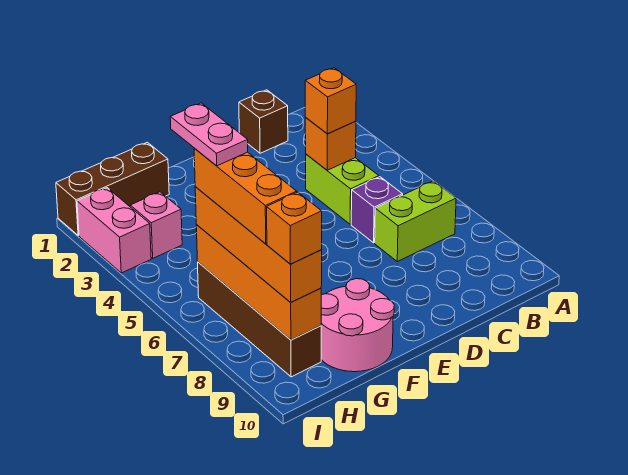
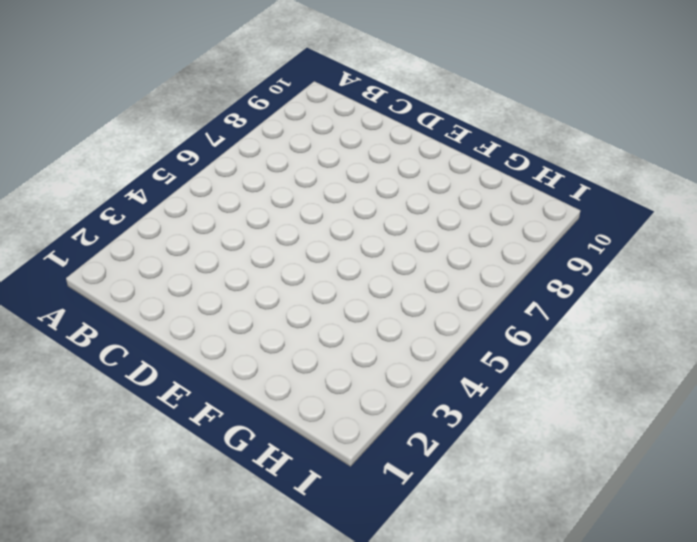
none -> lime brick B7:C7 level 1
none -> brown brick C1 level 1
none -> lime brick C4:C5 level 1

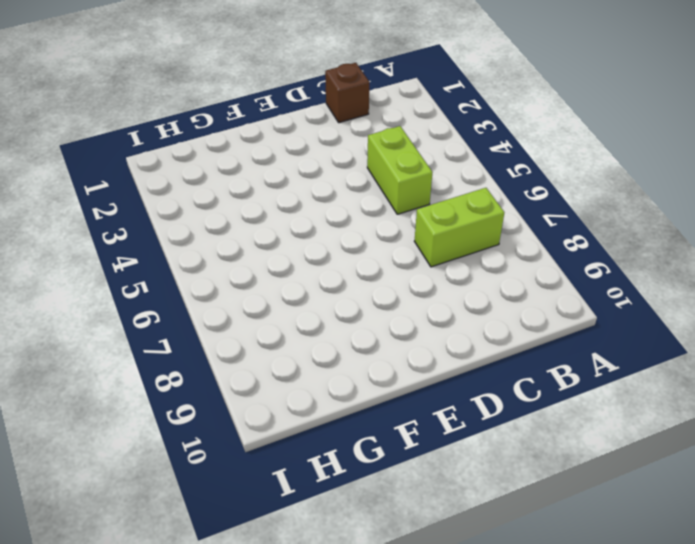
none -> purple brick C6 level 1
none -> pink round brick F9:G10 level 1
none -> brown brick G1:I1 level 1

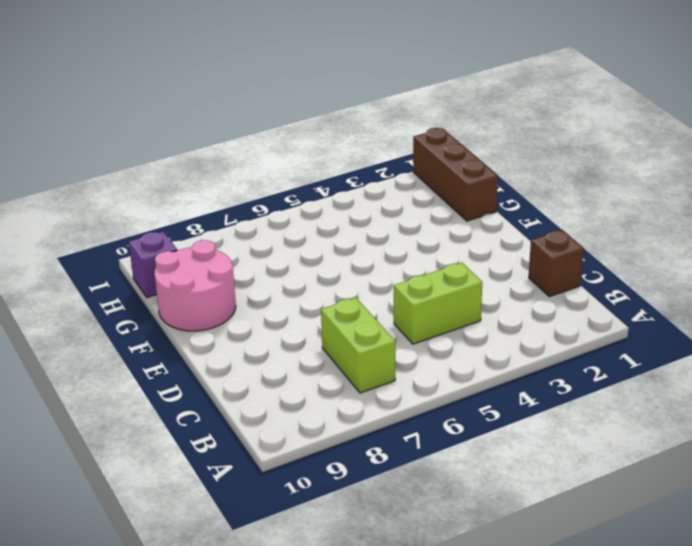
purple brick H10 level 1 -> purple brick C6 level 1
none -> pink brick H3 level 1
none -> brown brick H6:H9 level 1
none -> pink brick I2:I3 level 1

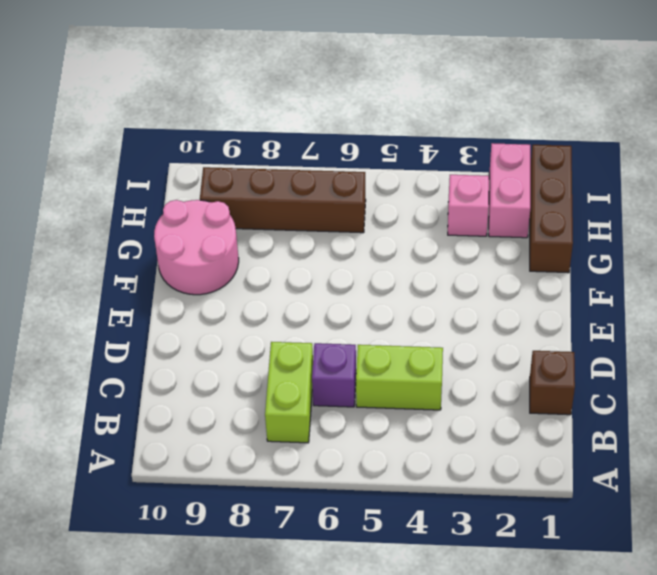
pink brick H2:I2 level 1 -> pink brick I2:I3 level 1
none -> orange brick C4 level 2
none -> orange brick H6:H9 level 2
none -> orange brick C4 level 3

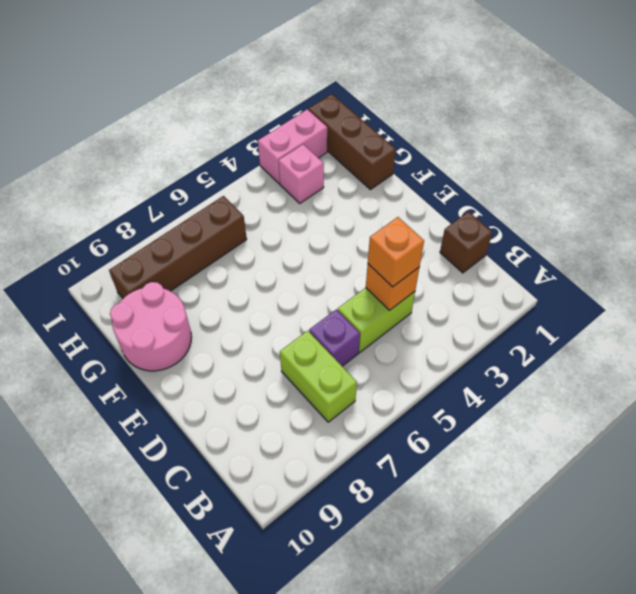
none -> orange brick H6:H9 level 2
none -> orange brick H6:H9 level 3
none -> orange brick H6:H8 level 4

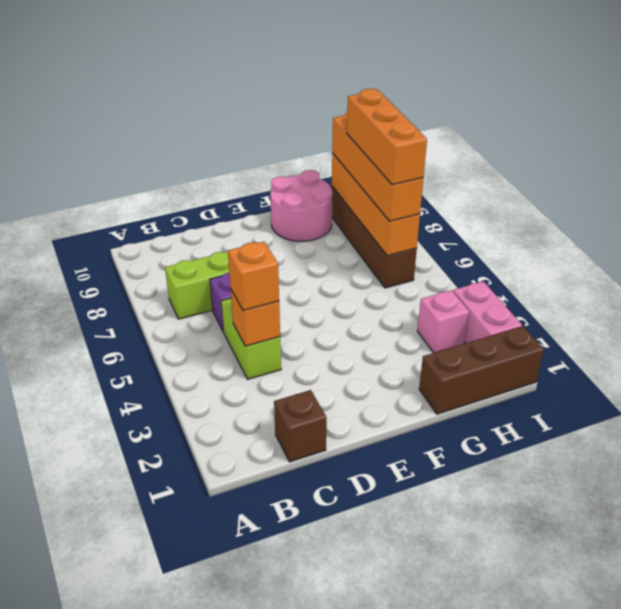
none -> orange brick H9 level 4
none -> pink plate H5:H6 level 5

